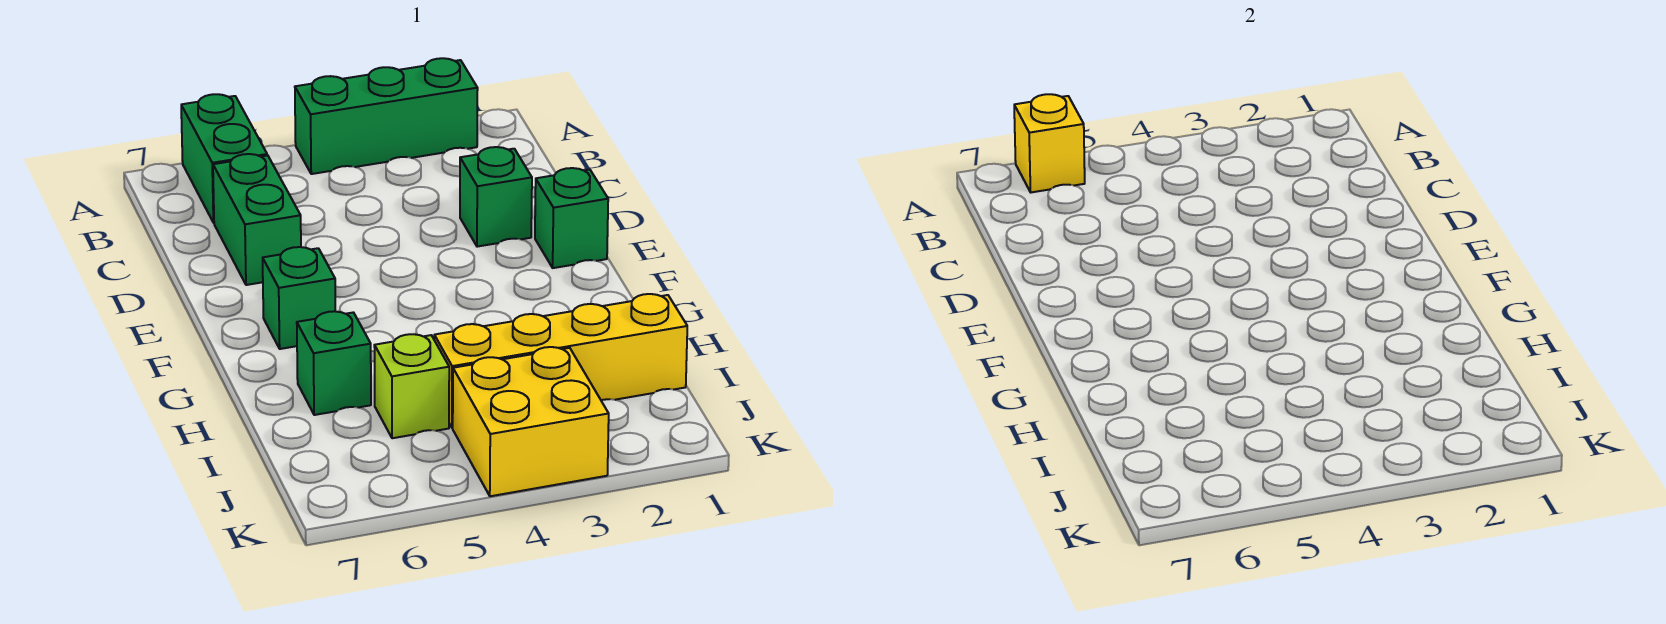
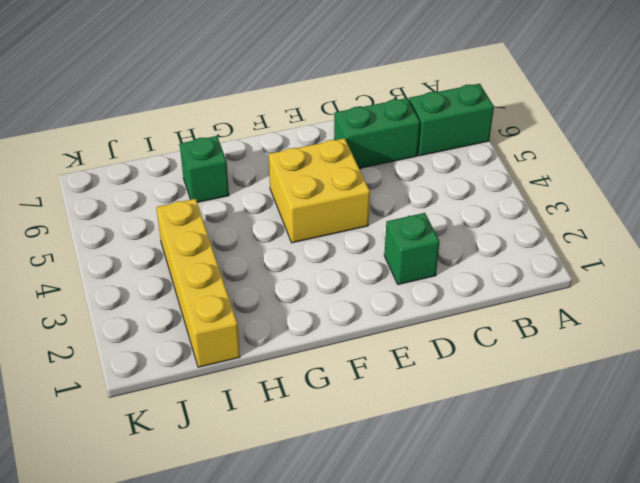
yellow brick E4:F5 level 1 -> yellow brick J3:K4 level 1
none -> green brick A2:A4 level 1
none -> green brick E1 level 1

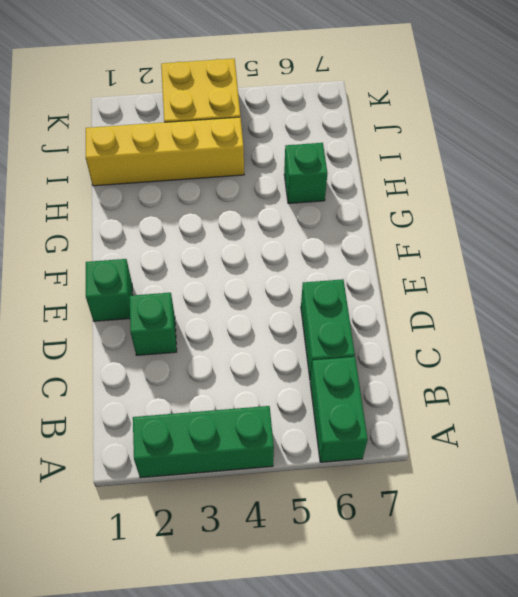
none -> green brick F6 level 1
none -> lime brick I5 level 1

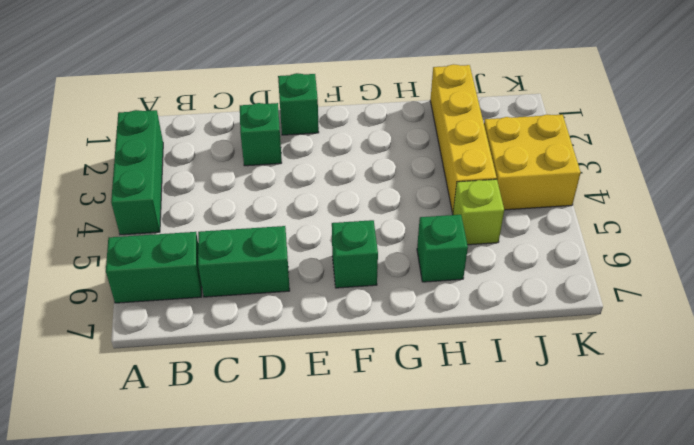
none -> yellow brick A6 level 2

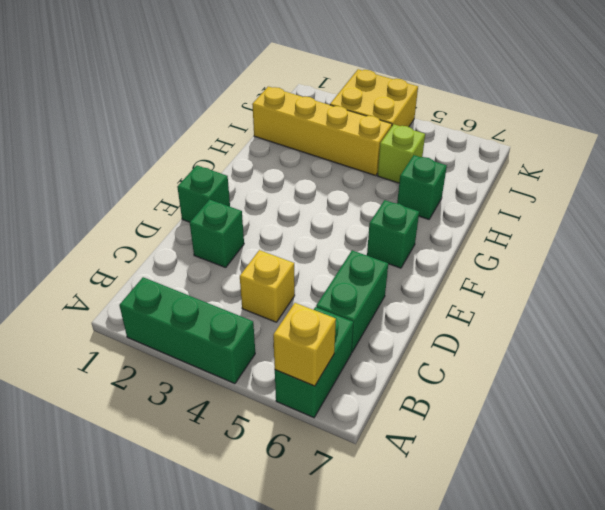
yellow brick C4 level 1 -> none

